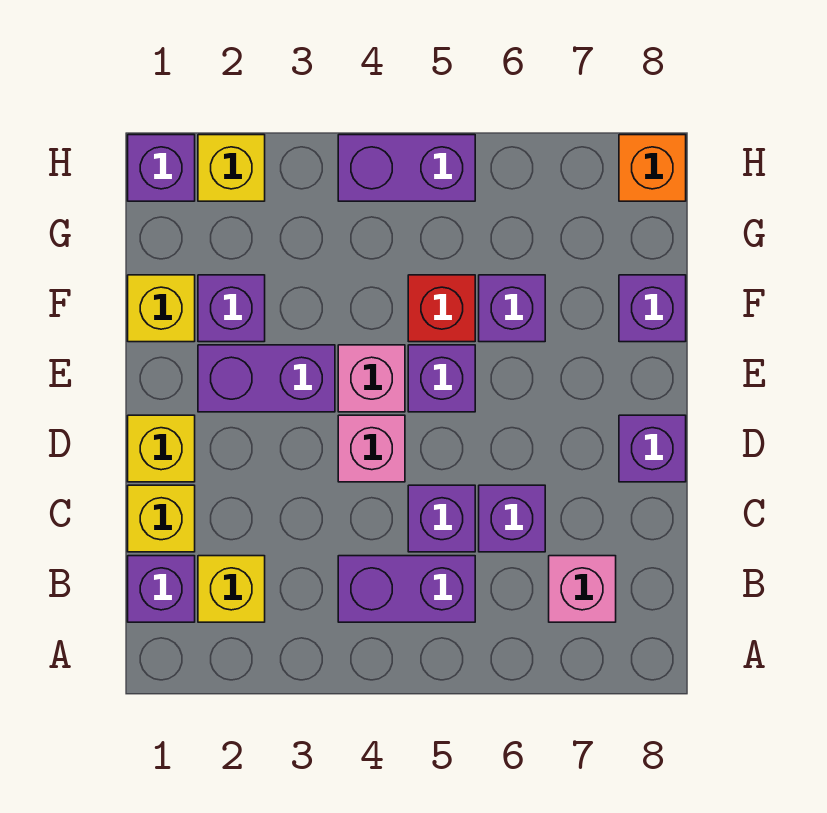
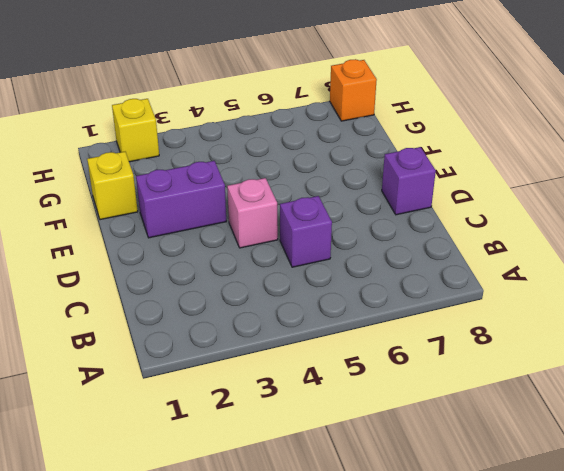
none -> purple brick B1 level 1
none -> yellow brick B2 level 1
none -> purple brick B4:B5 level 1

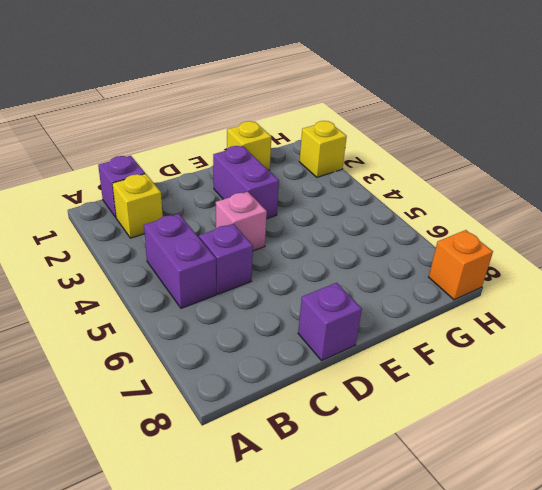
none -> pink brick B7 level 1
none -> yellow brick C1 level 1
none -> purple brick C6 level 1

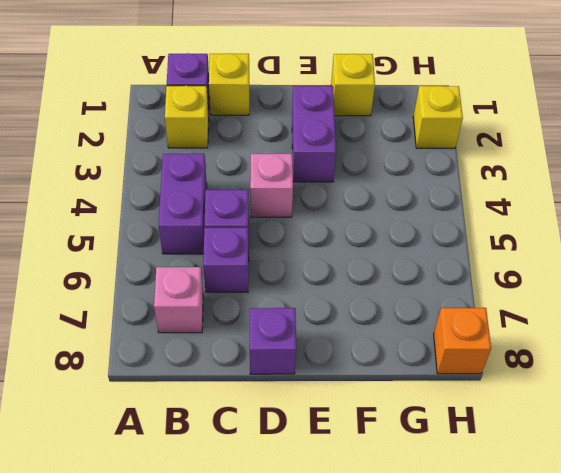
none -> yellow brick D1 level 1
none -> pink brick E4 level 1
none -> purple brick E5 level 1

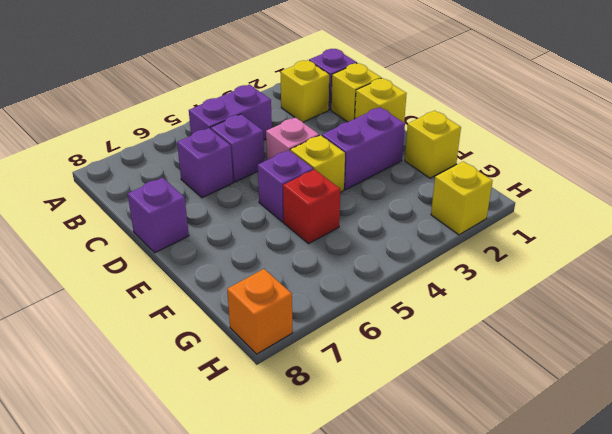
yellow brick E4 level 1 -> pink brick E4 level 1
none -> pink brick B7 level 1
none -> purple brick F2 level 1
none -> purple brick F6 level 1

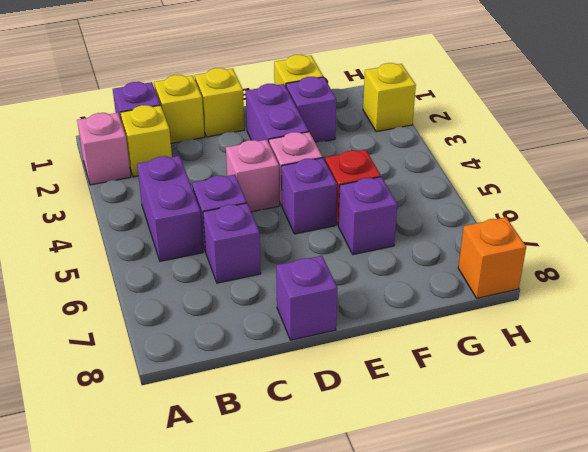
pink brick A2 level 1 -> pink brick B7 level 1
none -> purple brick F8 level 1
none -> purple brick H1 level 1
none -> purple brick H4:H5 level 1

